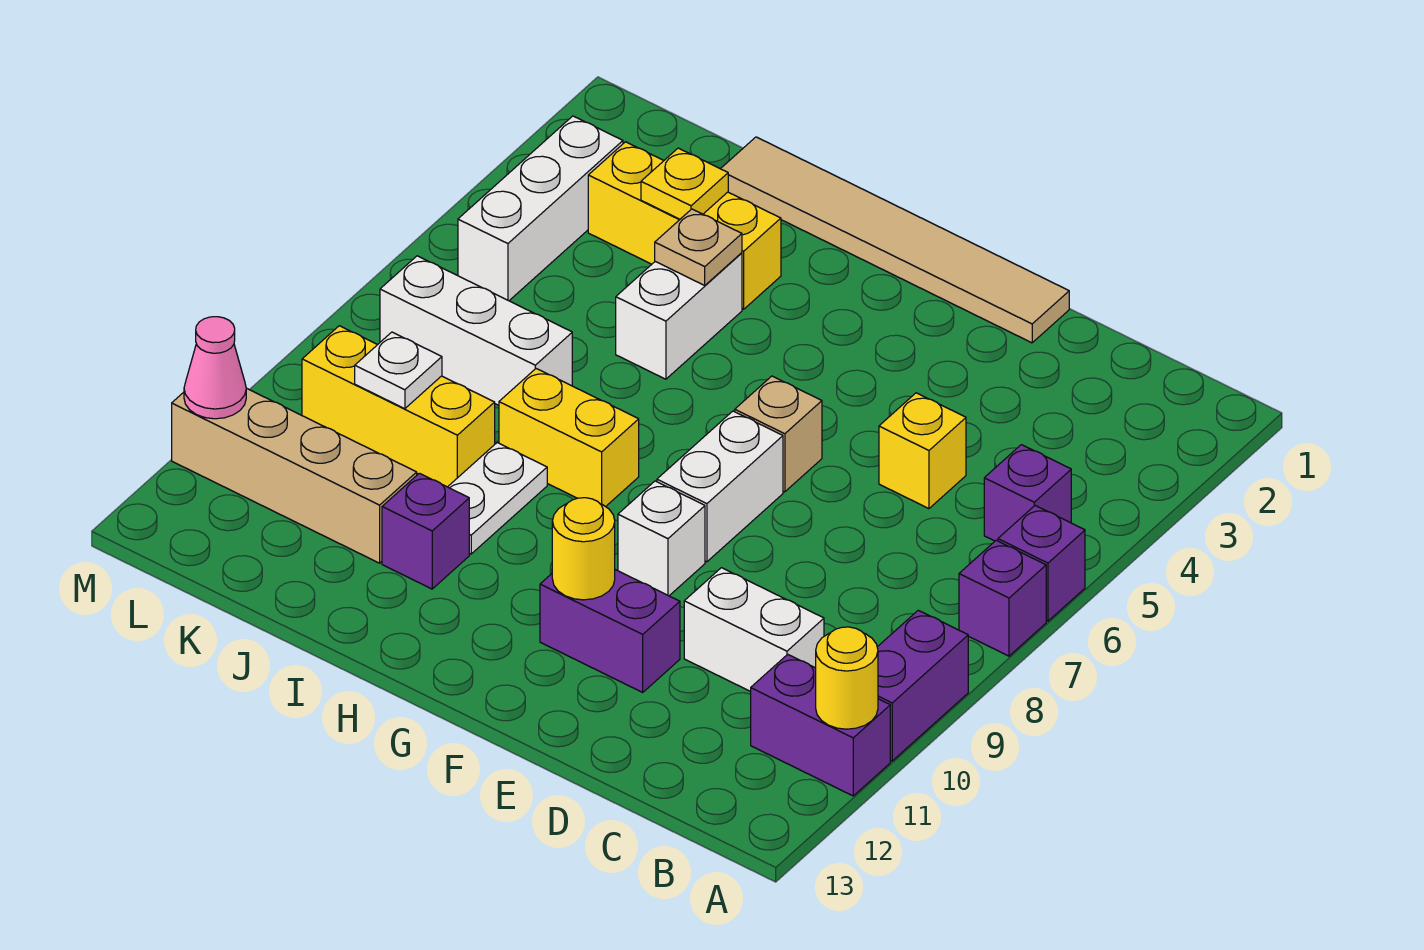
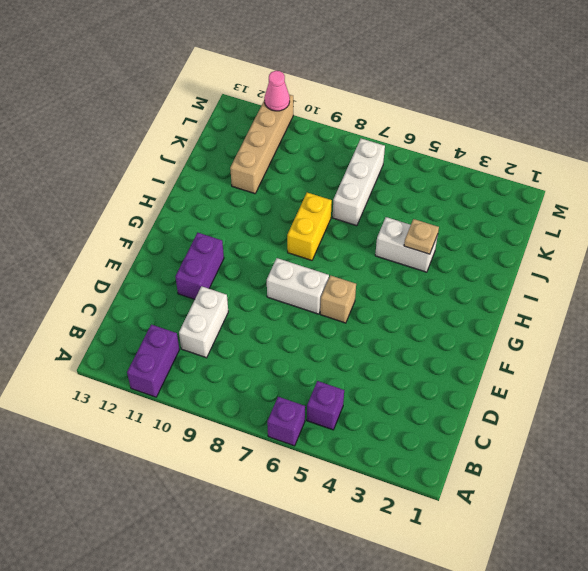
none -> purple brick A7 level 1
none -> purple brick A9:A10 level 1
none -> yellow brick D5 level 1

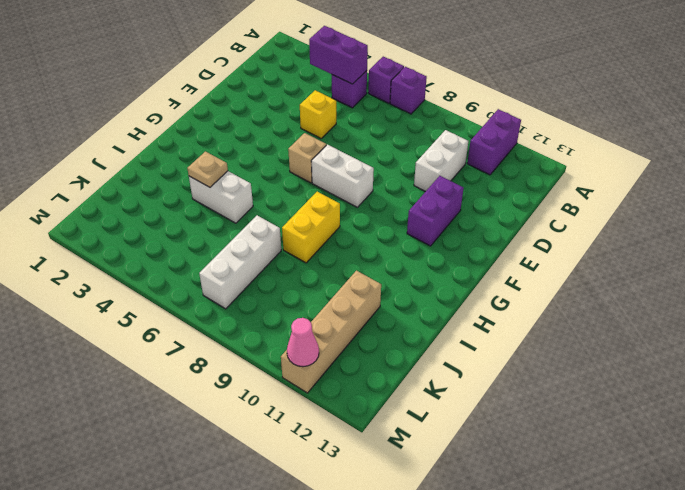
purple brick B4:B5 level 2 -> purple brick A9:A10 level 1
none -> tan tile E1:J1 level 1
none -> white brick F9 level 1
none -> yellow brick I3:K3 level 1

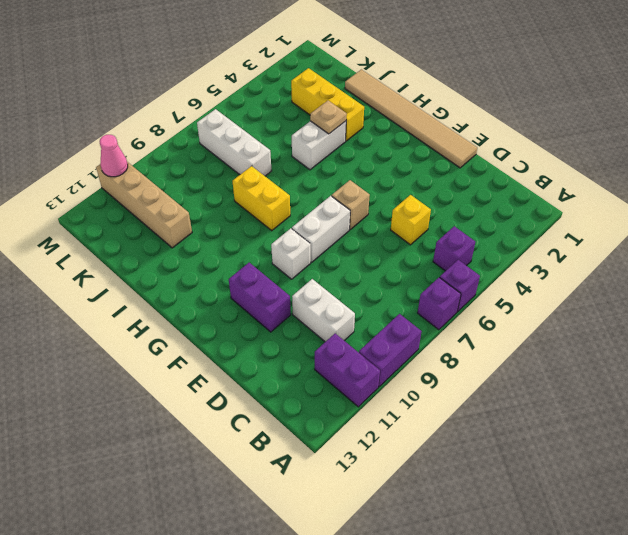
none -> white plate I9:I10 level 1
none -> purple brick I11 level 1
none -> yellow brick J9:L9 level 1

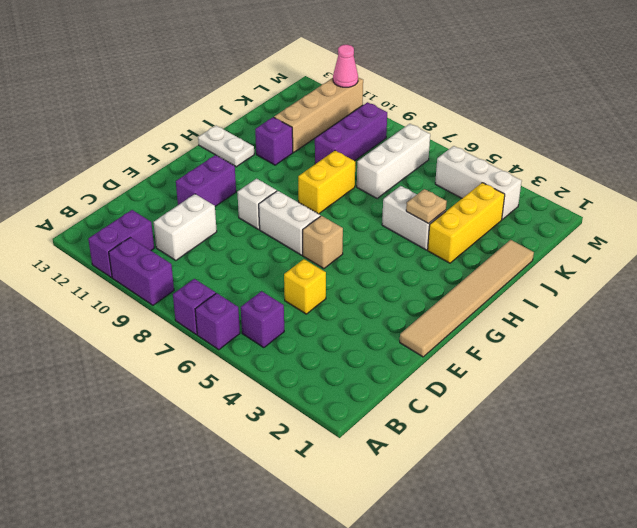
white plate H12:H13 level 1 -> white plate I9:I10 level 1
purple brick J9:L9 level 1 -> yellow brick J9:L9 level 1
none -> yellow round brick A11 level 2
none -> yellow round brick F11 level 2
none -> yellow plate J3 level 2

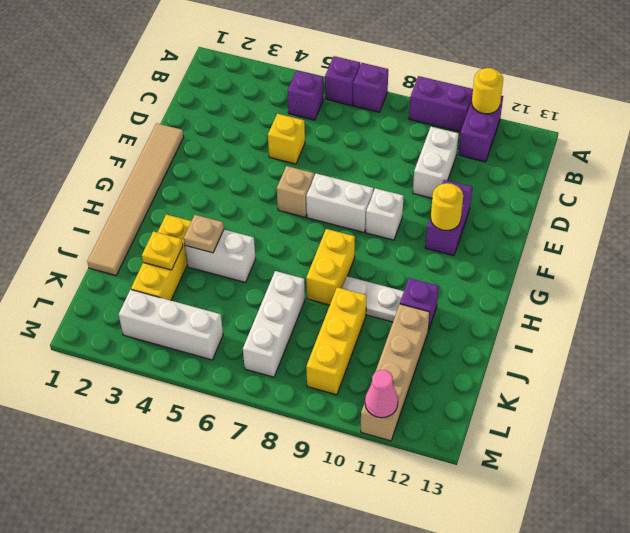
none -> white plate K9 level 2

